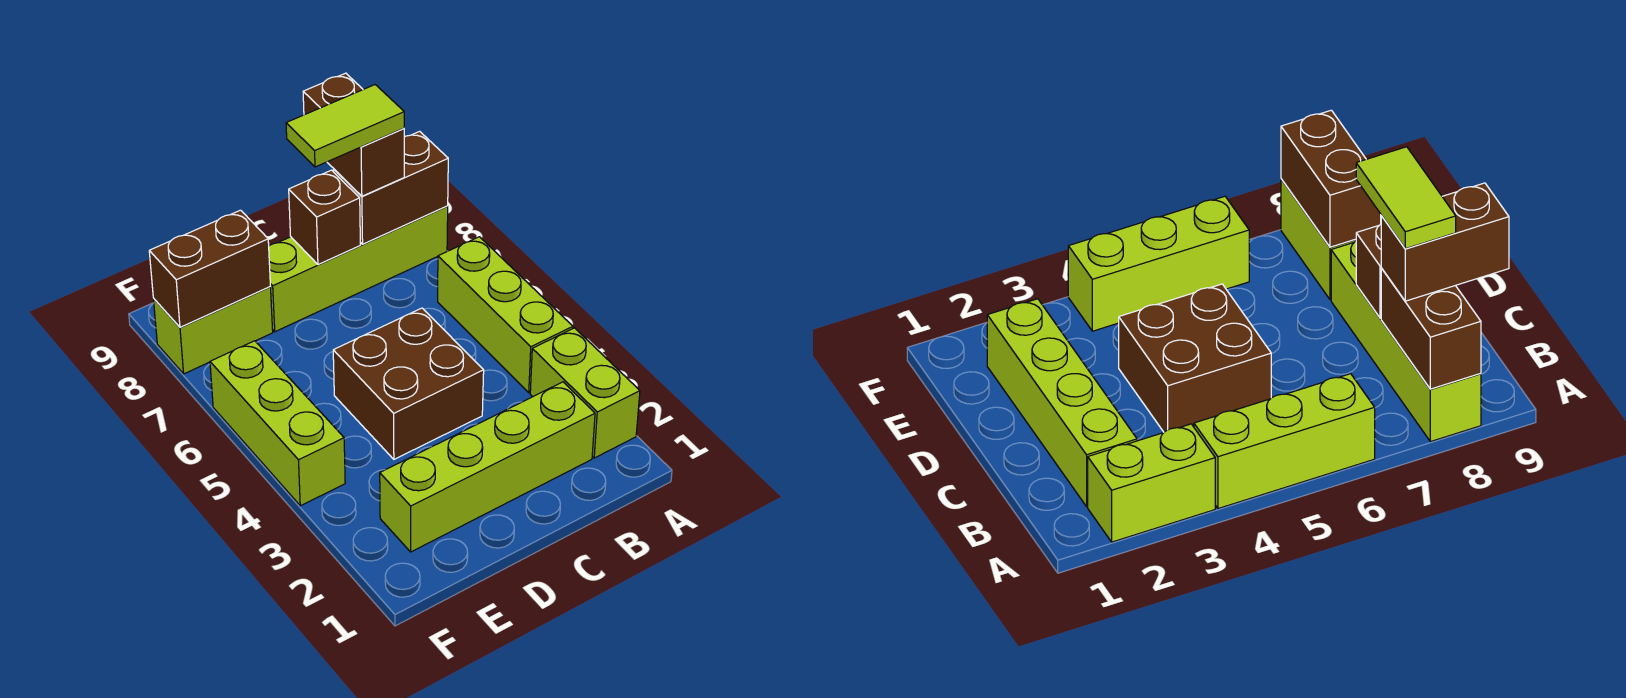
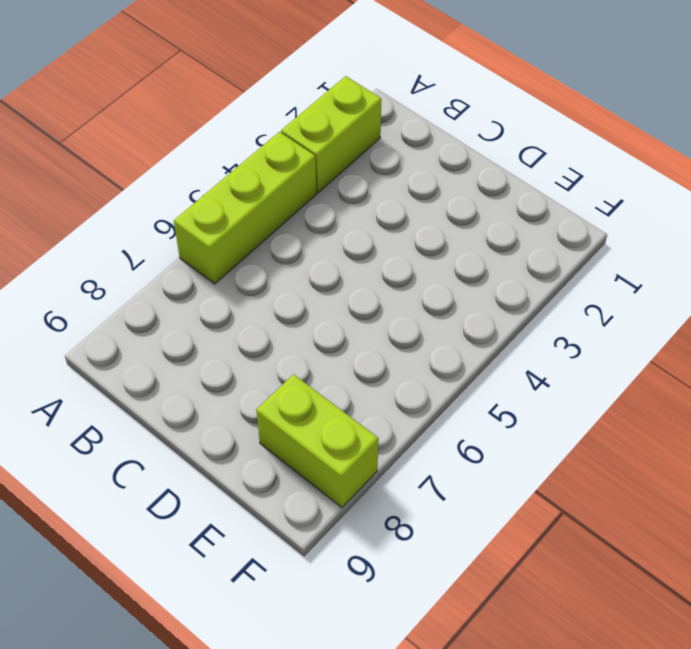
none -> lime brick A8:D8 level 1
none -> lime brick B2:E2 level 1
none -> brown brick C4:D5 level 1

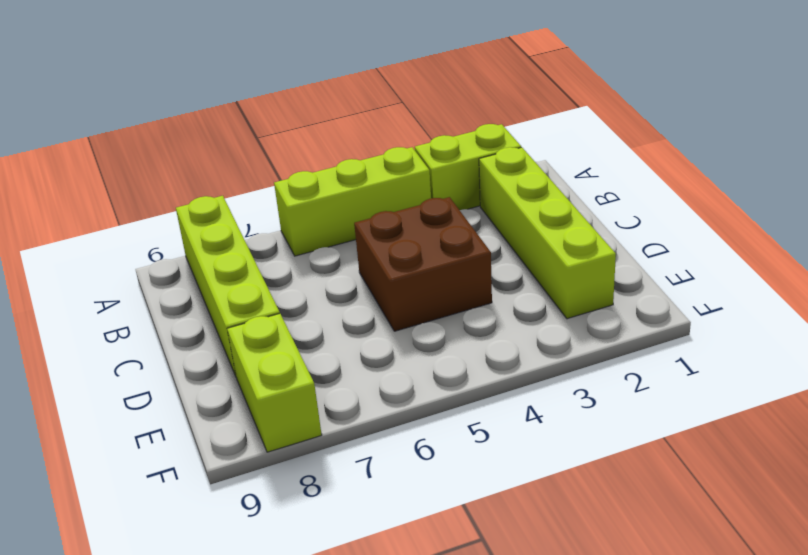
none -> lime brick F4:F6 level 1
none -> brown brick A8:B8 level 2
none -> brown brick C8 level 2

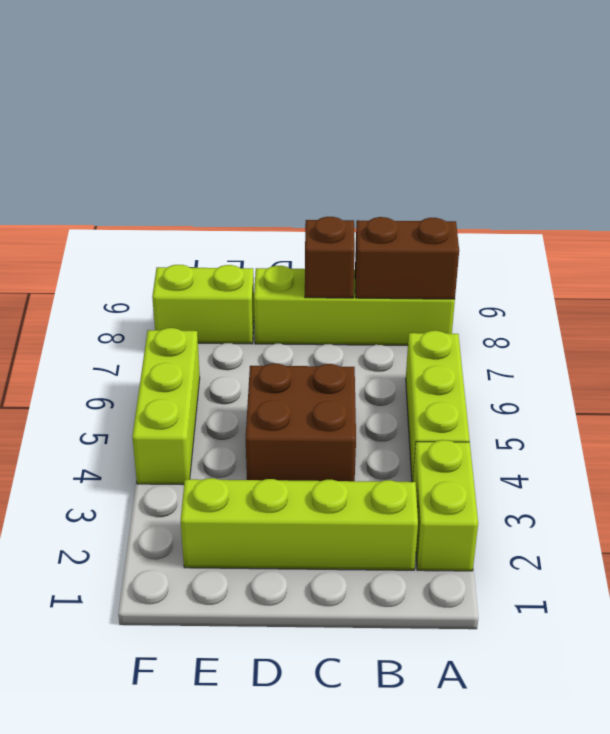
none -> brown brick E8:F8 level 2
none -> brown brick B8:B9 level 3
none -> lime tile B8:C8 level 4

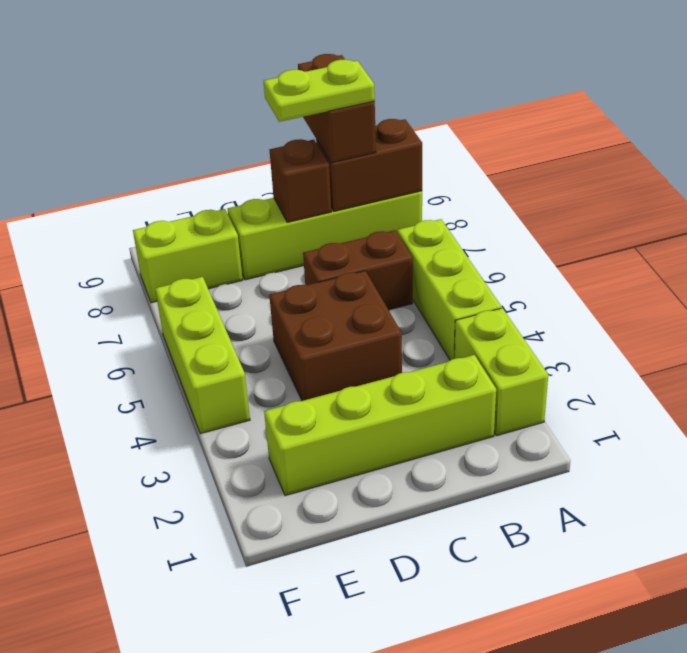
brown brick B6:C6 level 1 -> brown brick E8:F8 level 2
lime plate B8:C8 level 4 -> lime tile B8:C8 level 4

